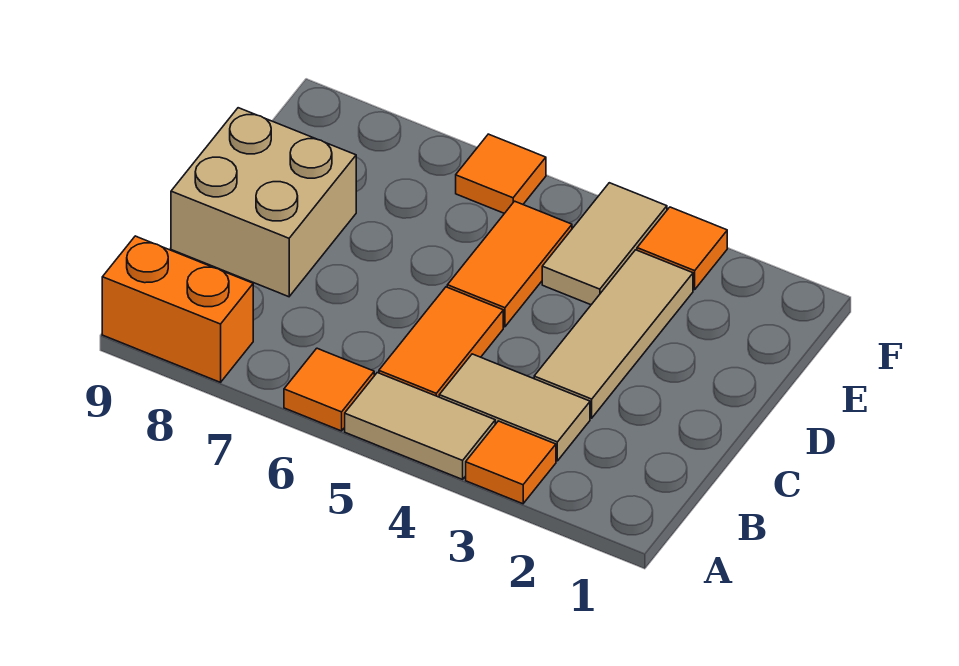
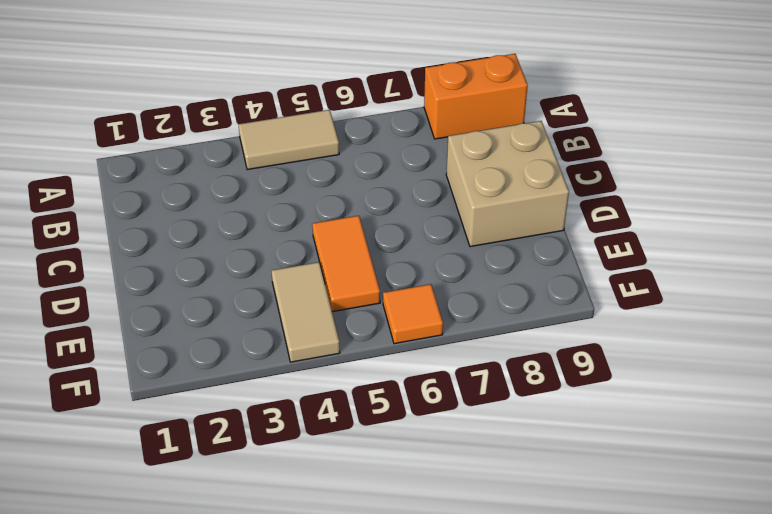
none -> orange tile A3 level 1
none -> orange tile A6 level 1
none -> tan tile B3:B4 level 1

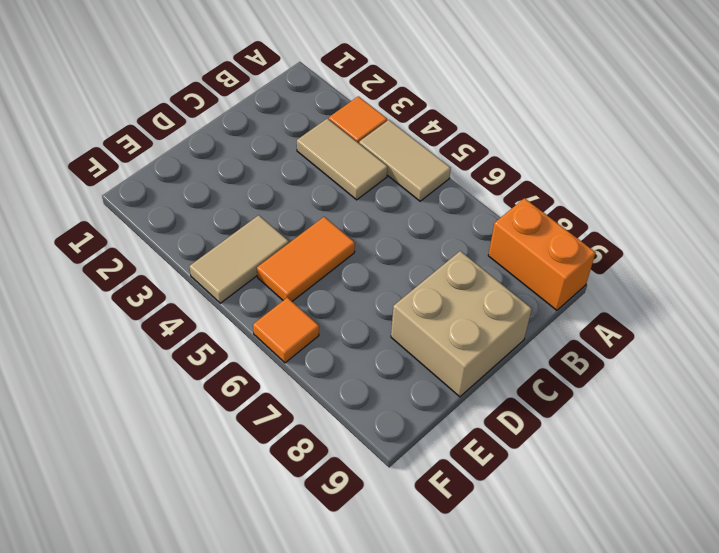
none -> orange tile A6 level 1
none -> orange tile B5:C5 level 1
none -> tan tile C3:E3 level 1

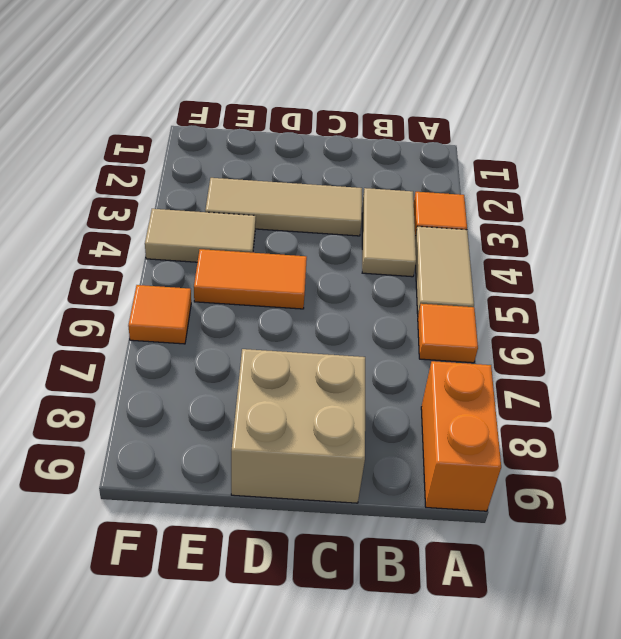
none -> orange tile B5:C5 level 1
none -> orange tile F3 level 1

